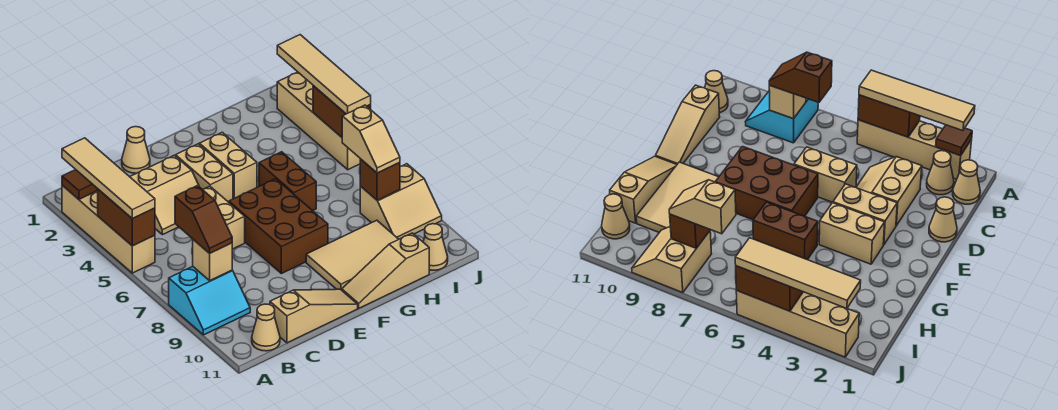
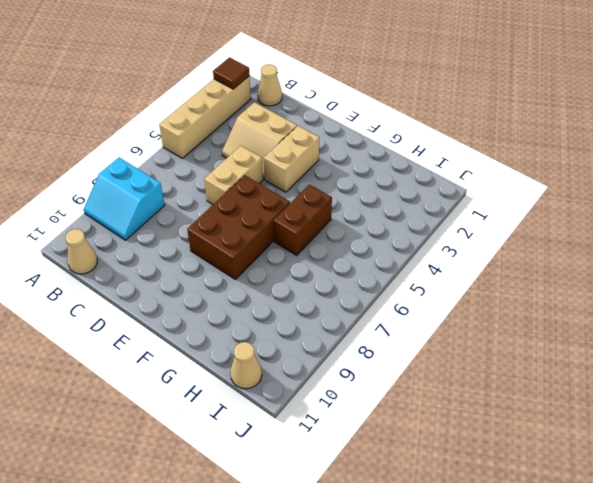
none -> tan cone B2 level 1
none -> tan slope C11:E11 level 1 top C
none -> tan cone D1 level 1

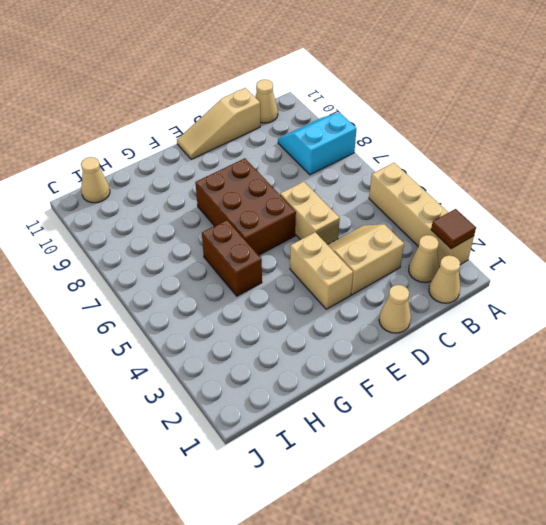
none -> tan brick F3:F4 level 1
none -> tan tile F9:H10 level 1
none -> tan slope F11:H11 level 1 top H

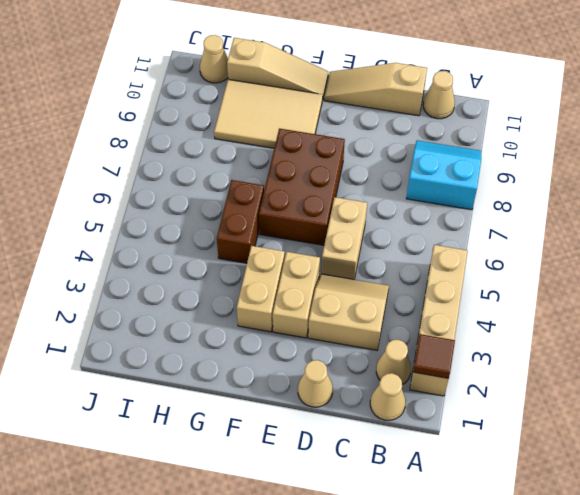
none -> tan slope I8:J9 level 1 top 8
none -> tan brick J2:J5 level 1
none -> brown brick A4:A5 level 2

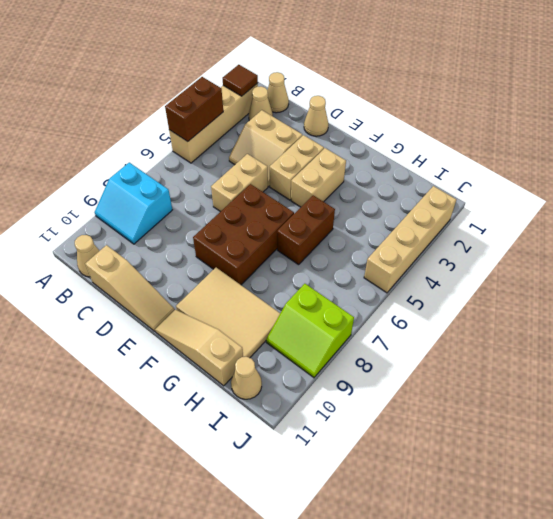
lime slope I8:J9 level 1 top 8 -> tan slope I8:J9 level 1 top 8
none -> tan brick B8 level 2
none -> brown brick I8 level 2
none -> brown brick J4:J5 level 2

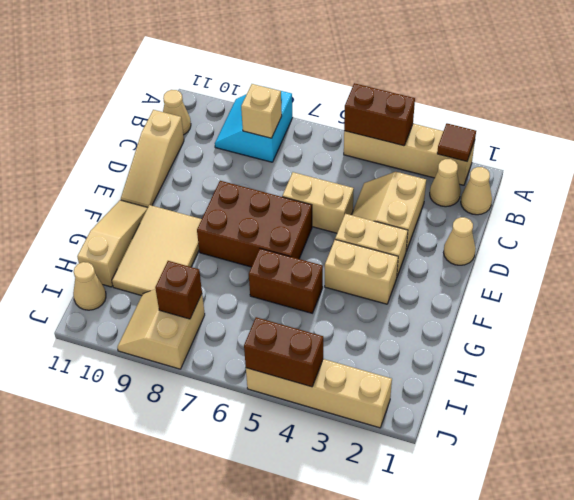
none -> tan tile A2:A5 level 3
none -> brown slope B7:B8 level 3 top 7
none -> tan slope I7:I8 level 3 top 7

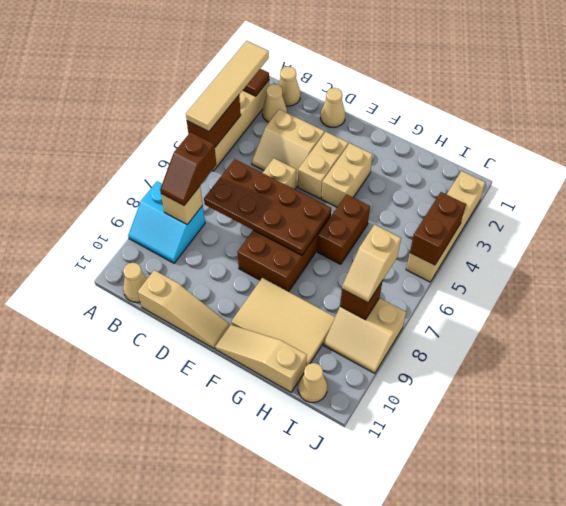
brown plate C6:F7 level 2 -> none
none -> tan tile J2:J5 level 3

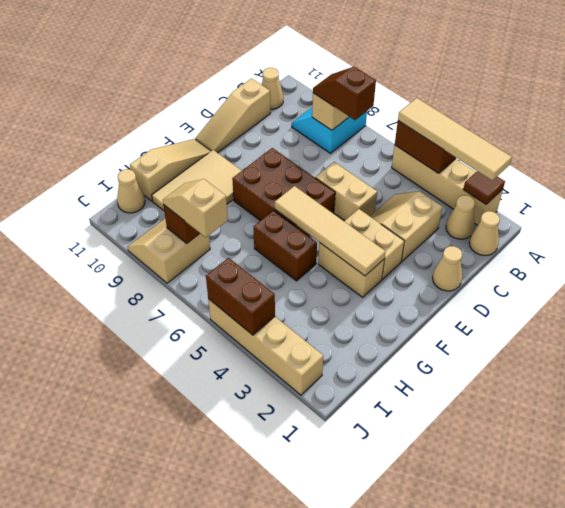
tan tile F3:F6 level 2 -> tan tile J2:J5 level 3

